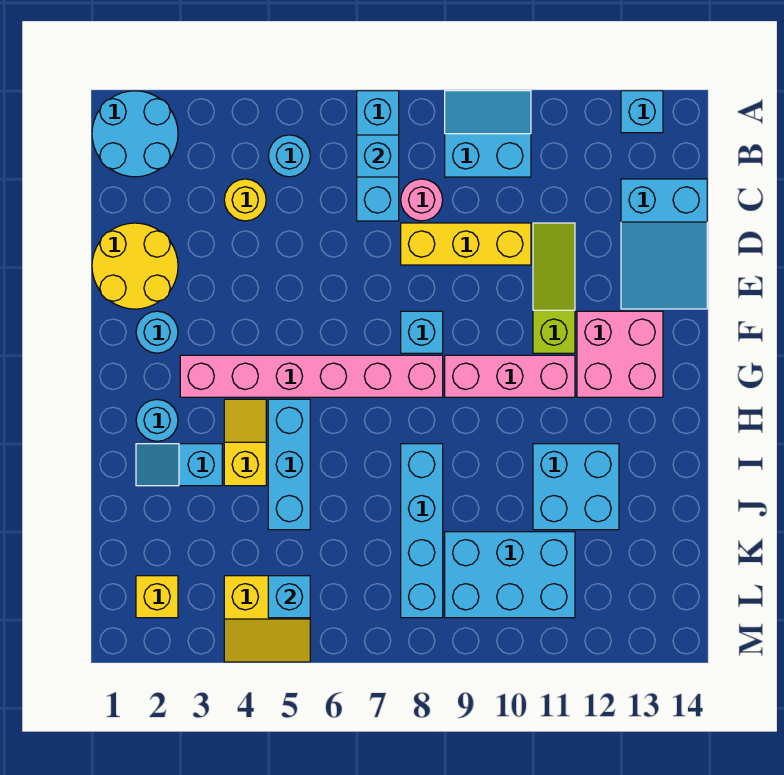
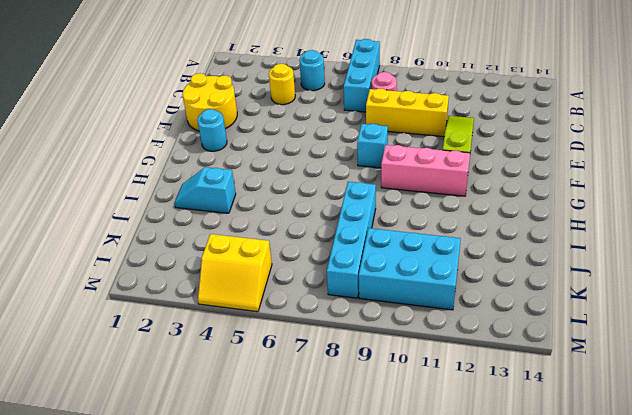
none -> cyan round brick A1:B2 level 1
none -> cyan slope A9:B10 level 1 top B
none -> cyan brick A13 level 1

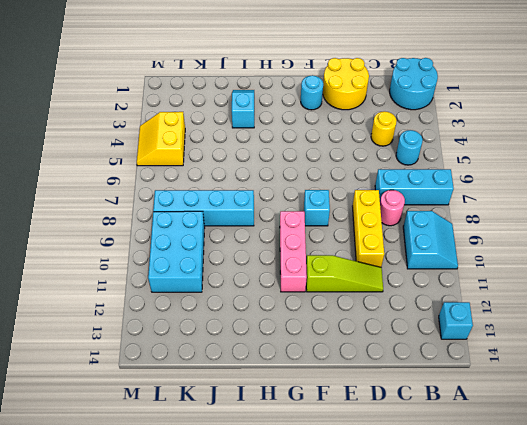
none -> cyan slope C13:E14 level 1 top C
none -> pink brick F12:G13 level 1
none -> pink brick G3:G8 level 1

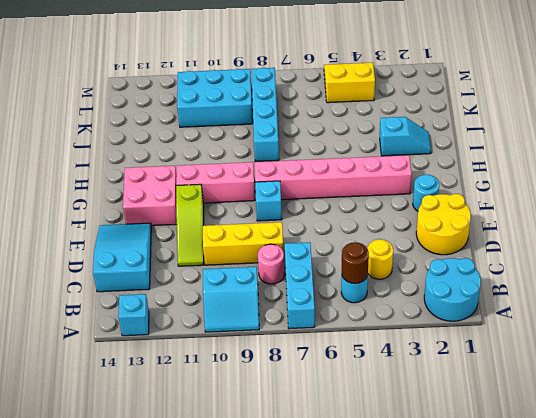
brown round brick B5 level 2 -> none
none -> cyan round brick H2 level 1
none -> yellow slope H4:I4 level 1 top I
none -> cyan brick H5:J5 level 1

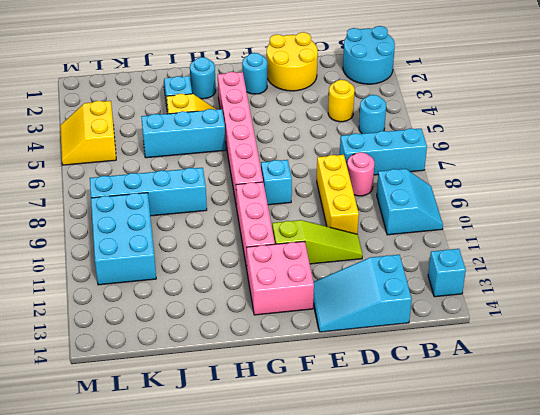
none -> cyan brick I11:J12 level 1
none -> yellow brick L2 level 1
none -> cyan brick B7 level 2

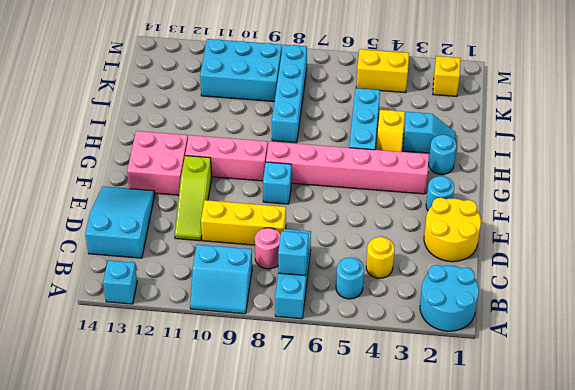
none -> cyan brick I11:J12 level 1
none -> cyan brick L5 level 2

